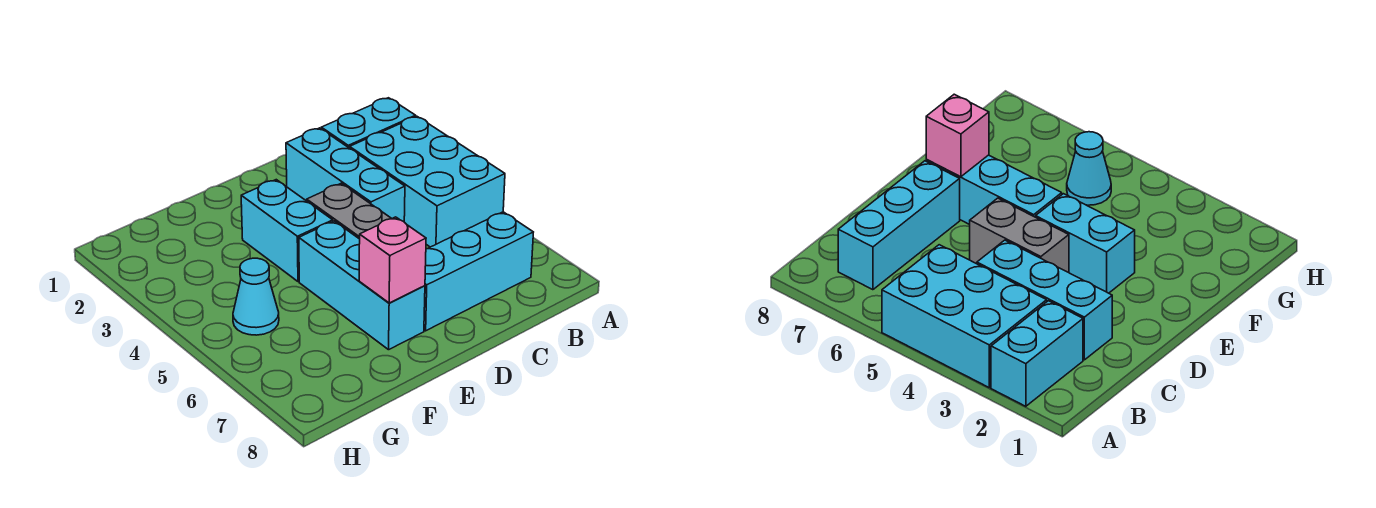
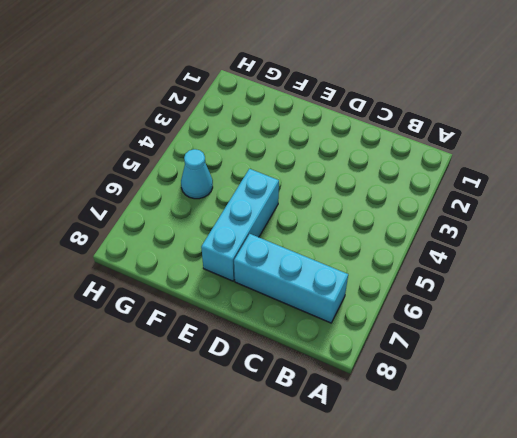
none -> cyan brick A2:B2 level 1
none -> cyan brick A3:B5 level 1

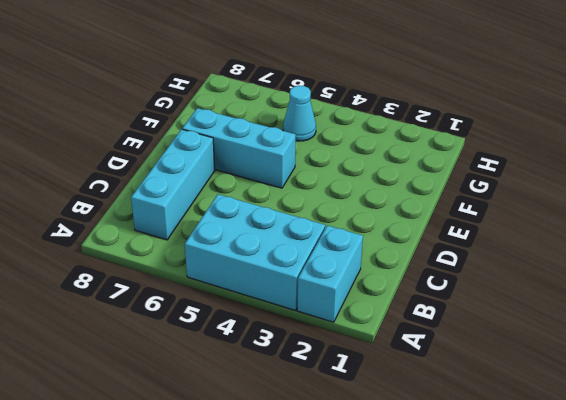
none -> cyan brick C2:C4 level 1
none -> grey brick D4:D5 level 1

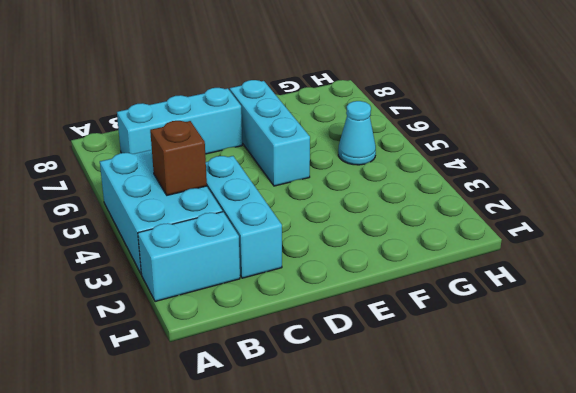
brown brick B4 level 2 -> none
none -> grey brick D4:D5 level 1
none -> cyan brick E3:E4 level 1

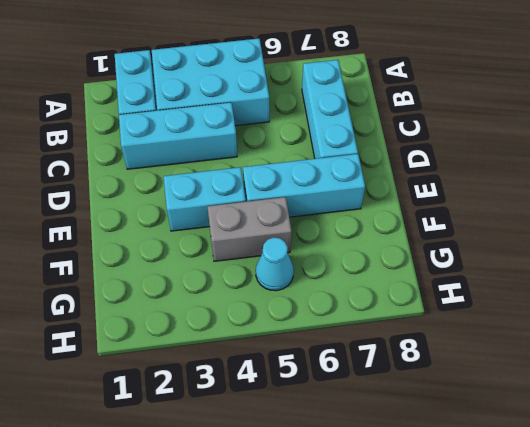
grey brick F4:F5 level 1 -> grey brick D4:D5 level 1
none -> pink brick E7 level 2

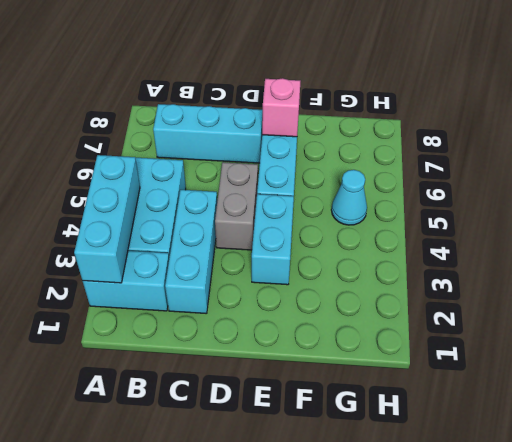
cyan brick A2:A4 level 2 -> none

